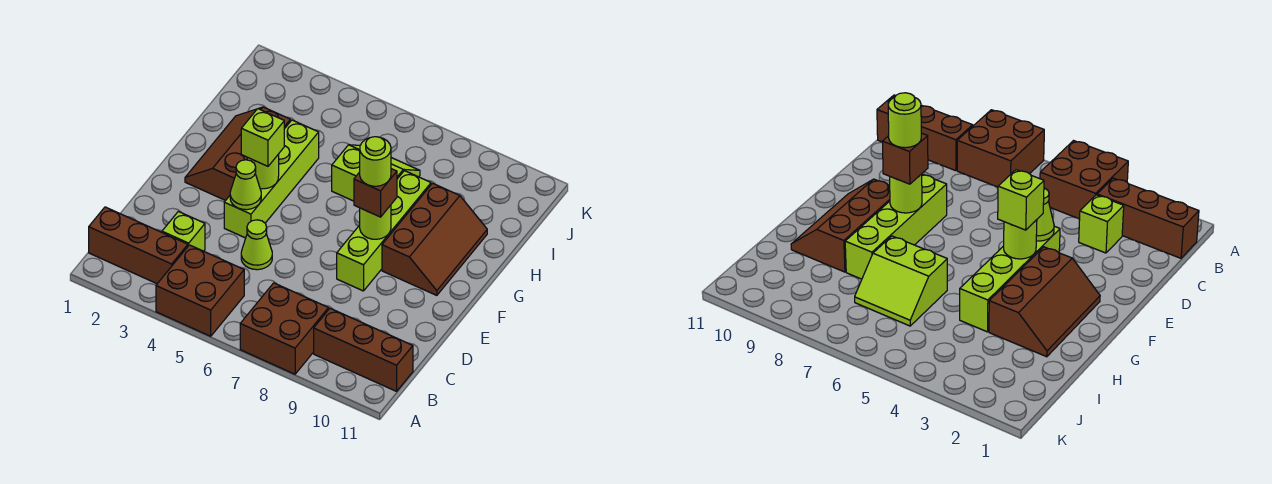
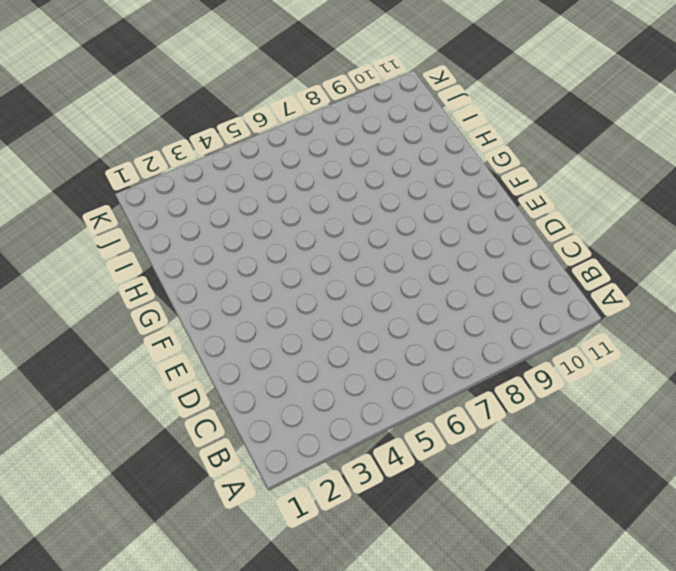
none -> brown brick A4:B5 level 1
none -> brown brick A7:B8 level 1
none -> brown brick B1:B3 level 1

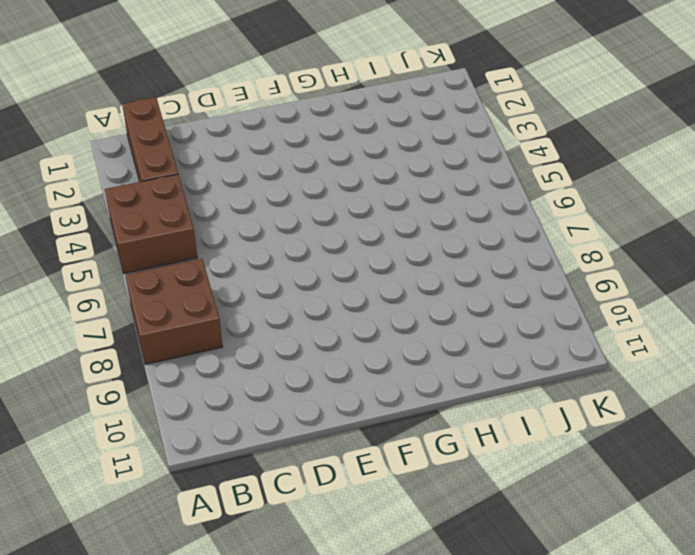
none -> brown brick B9:B11 level 1
none -> lime brick C3 level 1
none -> lime cone D5 level 1

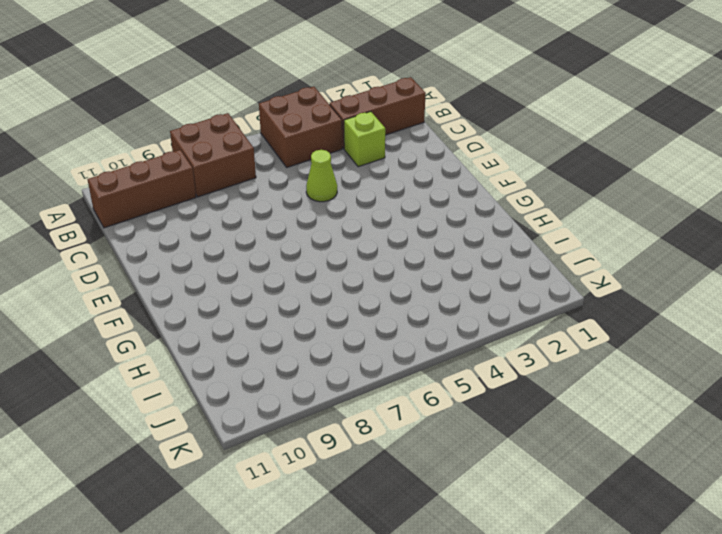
none -> lime brick E4:H4 level 1
none -> lime brick E8:H8 level 1
none -> brown slope F2:H3 level 1 top 3

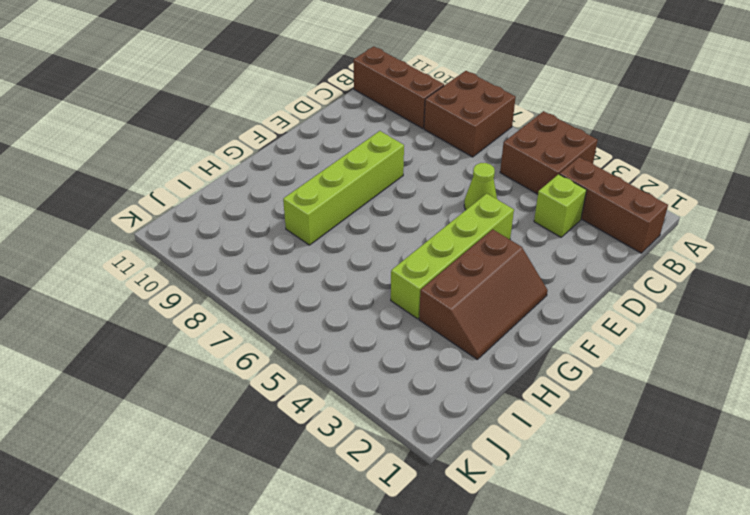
none -> brown slope F9:H10 level 1 top 9
none -> lime slope H6:I7 level 1 top H
none -> lime cone E4 level 2

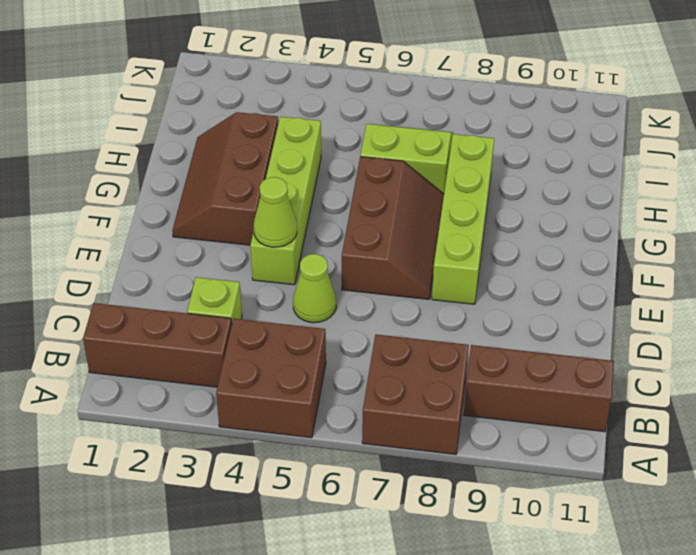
brown slope E6:G7 level 1 top 6 -> brown slope F9:H10 level 1 top 9
none -> lime round brick F4 level 2
none -> lime round brick F8 level 2
none -> lime brick F4 level 3

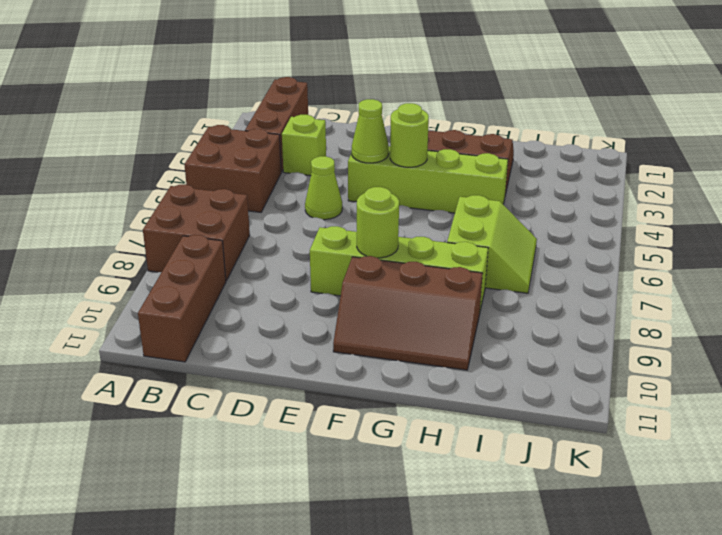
none -> lime brick F4 level 3
none -> brown brick F8 level 3
none -> lime round brick F8 level 4

